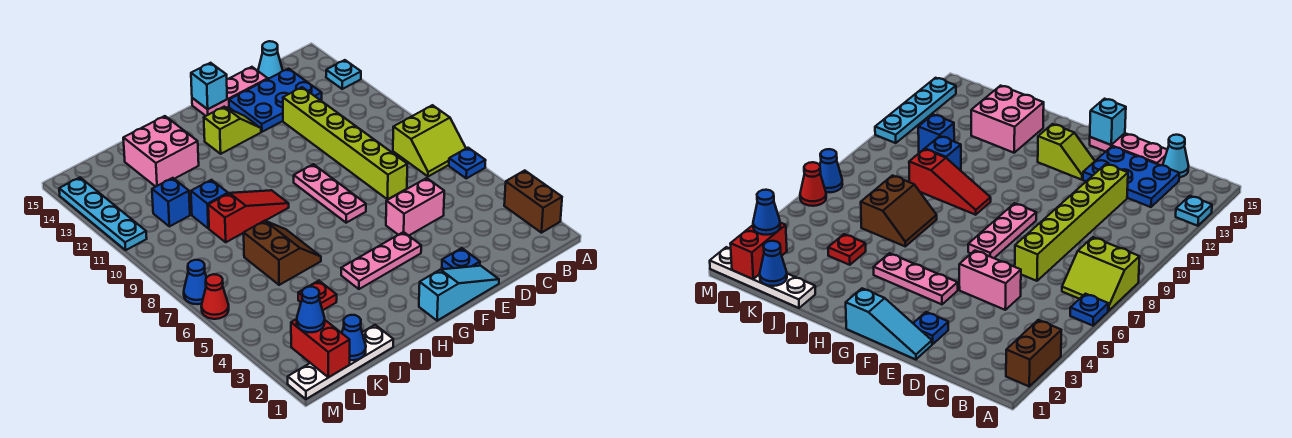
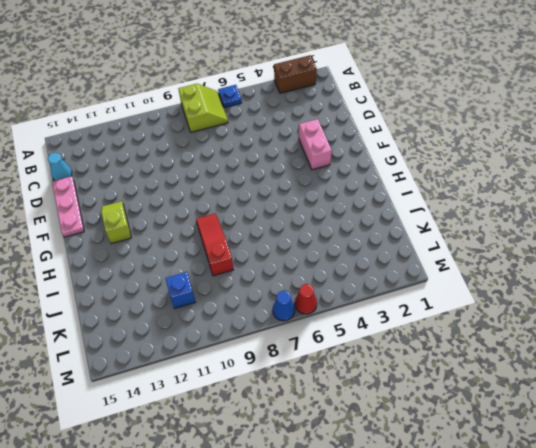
pink brick E3:F3 level 1 -> pink brick D5:E5 level 1
none -> cyan plate A13 level 1
none -> blue plate C13:E14 level 1
none -> lime brick D7:D12 level 1

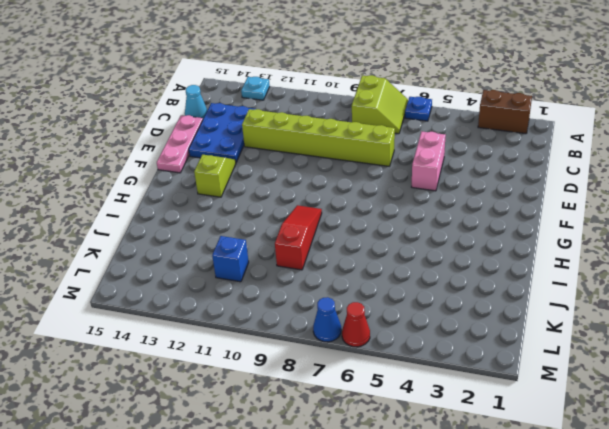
none -> cyan slope E1:G1 level 1 top G
none -> blue plate E2 level 1
none -> pink plate F4:H4 level 1

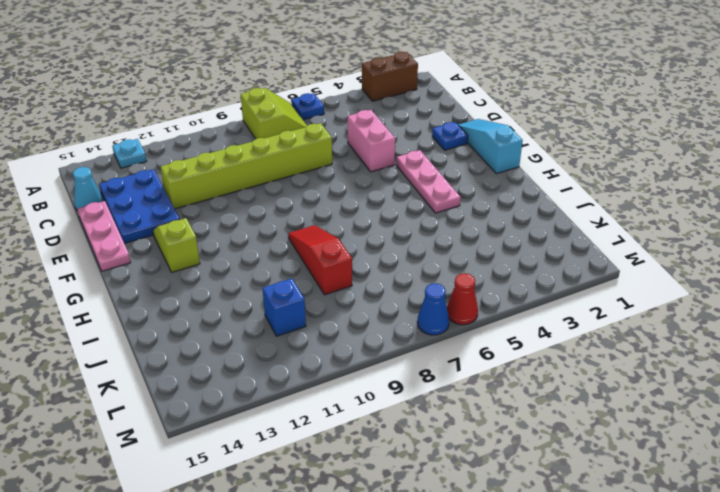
none -> pink plate F7:F9 level 1
none -> brown slope I6:J7 level 1 top J
none -> pink brick I13:J14 level 1

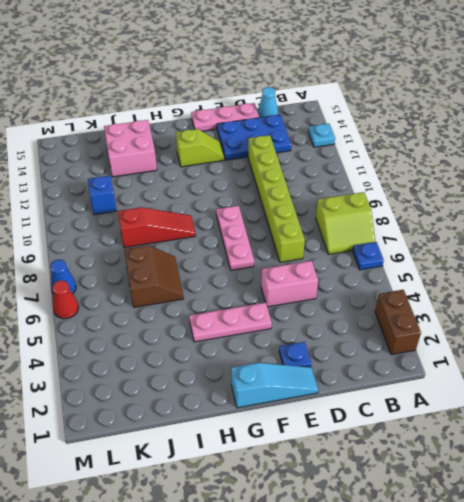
none -> white plate J1:M1 level 1
none -> red plate J4 level 1
none -> blue brick J10 level 1

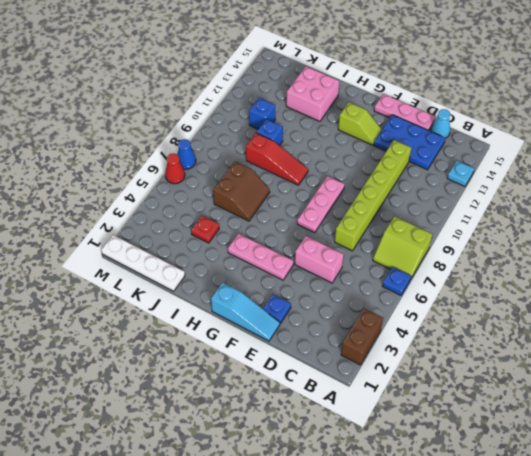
none -> cyan plate M11:M14 level 1
none -> cyan brick F15 level 2
none -> blue cone K1 level 2

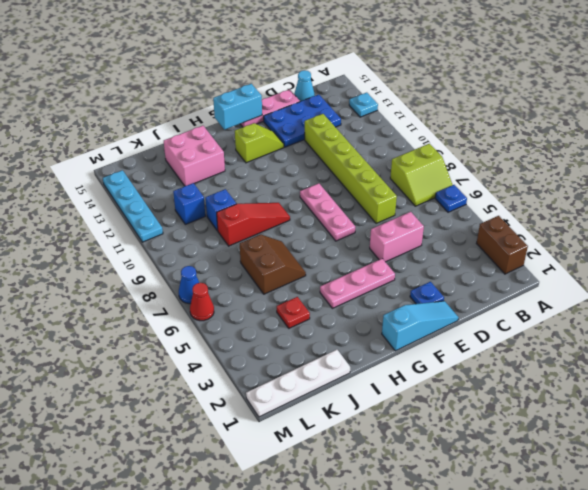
cyan brick F15:G15 level 2 -> cyan brick F15 level 2
none -> blue cone K1 level 2
none -> red brick L1:L2 level 2
none -> blue cone L2 level 3

